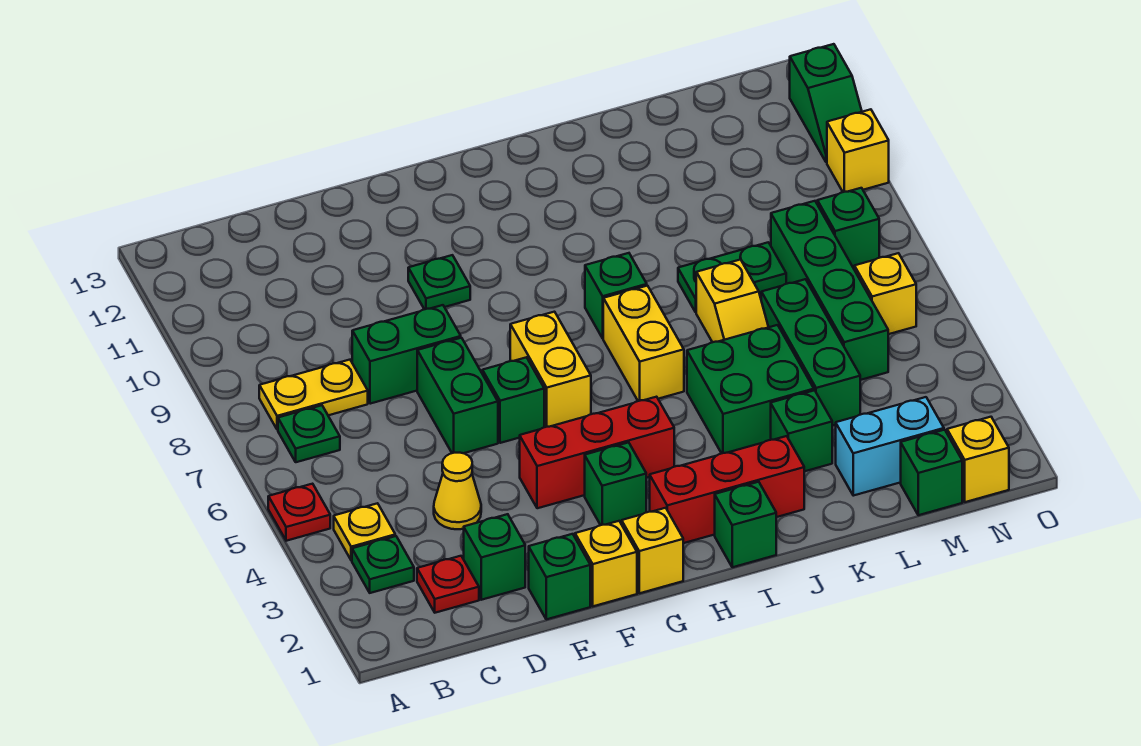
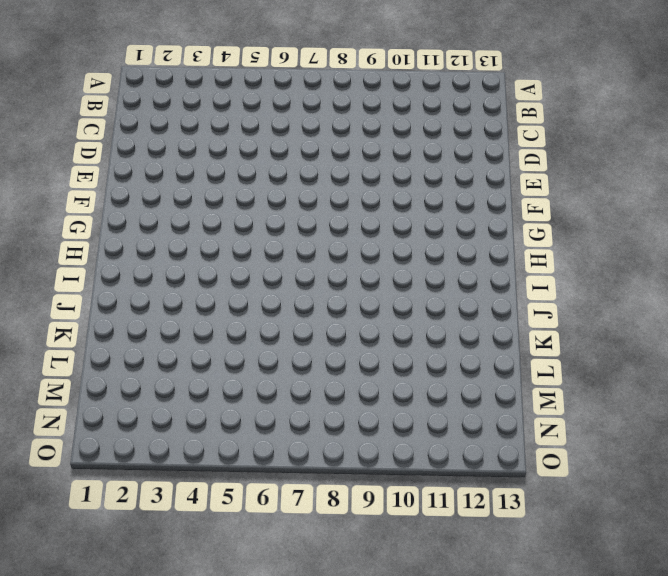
none -> red plate A5 level 1
none -> green plate B3 level 1
none -> yellow plate B4 level 1
none -> green plate B7 level 1

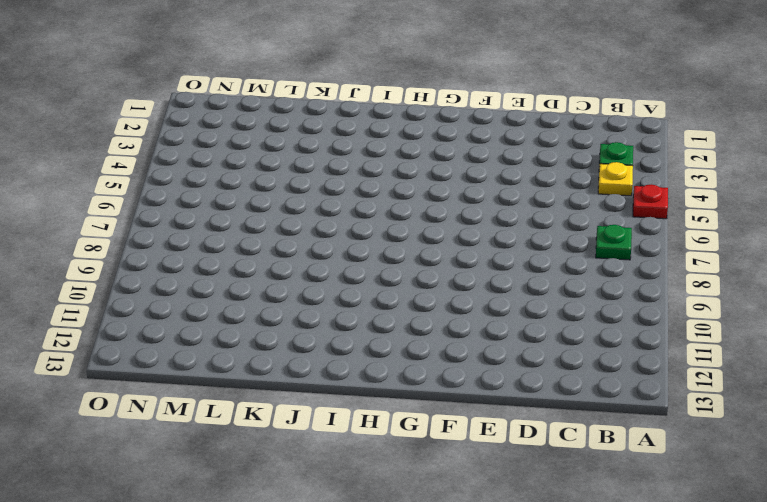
none -> yellow plate B8:C8 level 1
none -> red plate C2 level 1
none -> green brick D2 level 1
none -> yellow cone D4 level 1

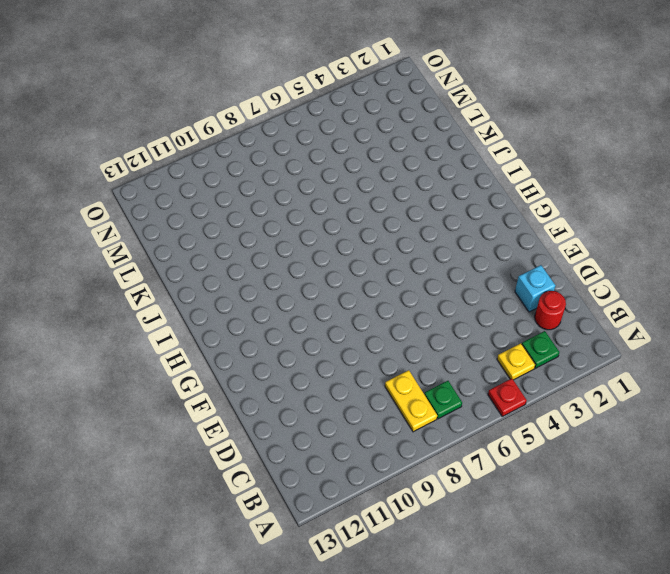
red round brick C2 level 1 -> red plate C2 level 1
cyan brick D2 level 1 -> green brick D2 level 1
none -> yellow cone D4 level 1
none -> green brick D8:E8 level 1
none -> green brick E1 level 1
none -> green brick E6:E7 level 1

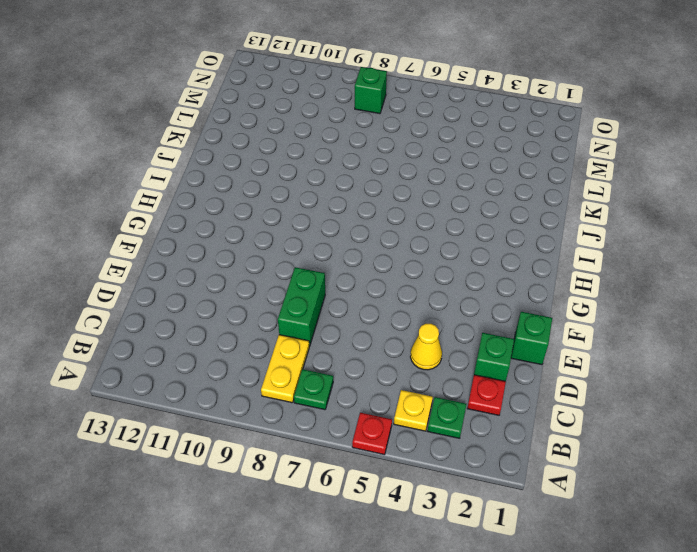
none -> green brick E6:E7 level 1
none -> yellow brick F1 level 1
none -> red brick F4:H4 level 1
none -> green brick F6 level 1

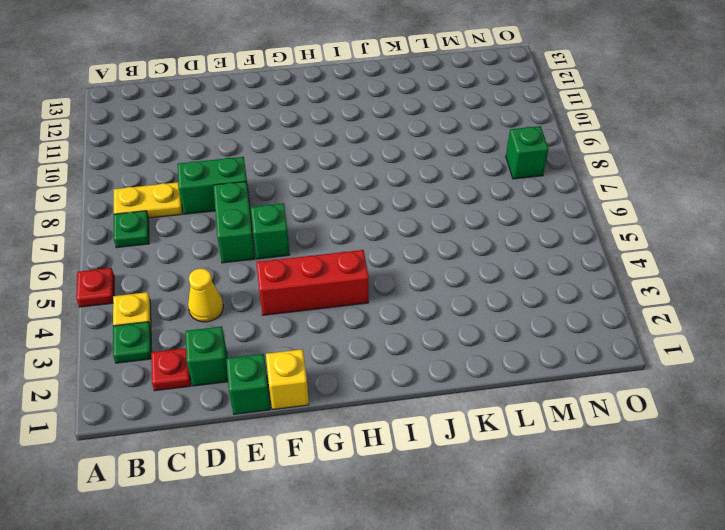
none -> green plate F10 level 1
none -> yellow brick G1 level 1
none -> green brick G3 level 1
none -> yellow brick G6:G7 level 1

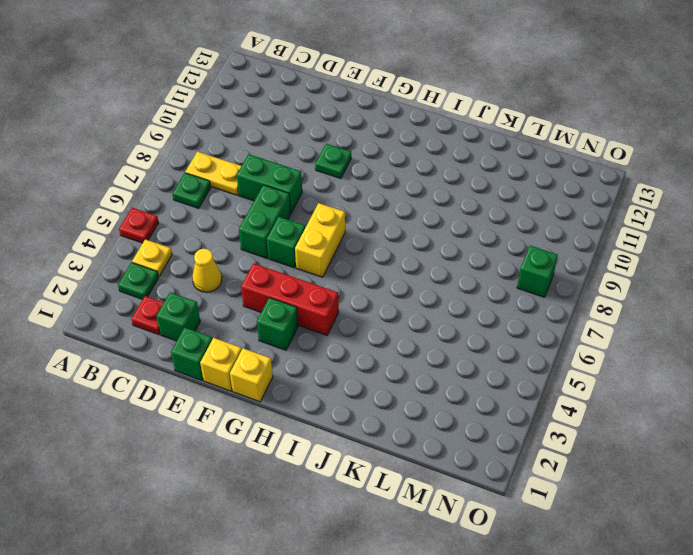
none -> red brick H2:J2 level 1
none -> green brick I1 level 1
none -> yellow brick I6:I7 level 1
none -> green brick I8 level 1

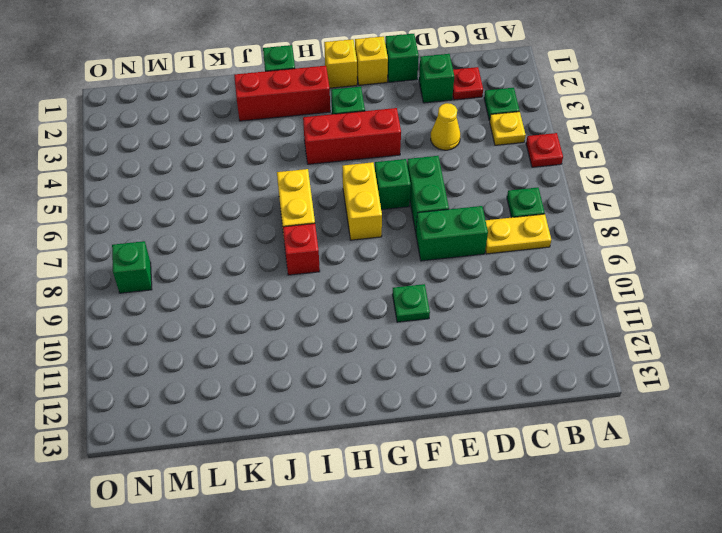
red brick I8 level 1 -> green brick I8 level 1
none -> green brick J4:K5 level 1
none -> green brick K3 level 1
none -> yellow slope K6:K7 level 1 top 7
none -> green plate K8:L8 level 1

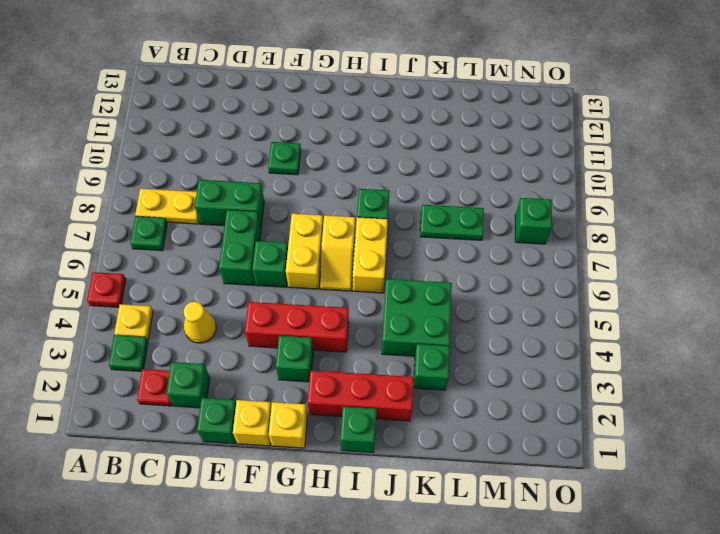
yellow slope H6:H7 level 1 top 7 -> yellow slope K6:K7 level 1 top 7
none -> cyan brick L2:M2 level 1
none -> green brick L4:L6 level 1
none -> green brick M1 level 1
none -> green brick M5:M8 level 1

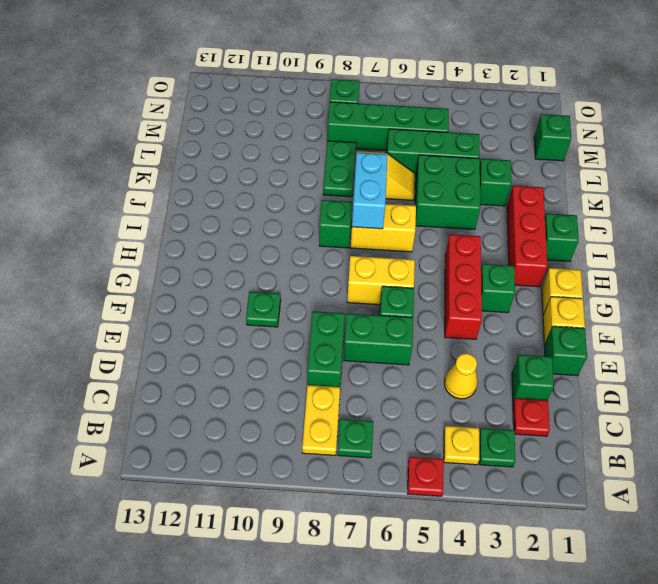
cyan brick I7:J7 level 2 -> cyan brick L2:M2 level 1
none -> yellow brick N1 level 1
none -> yellow brick N6 level 1
none -> yellow brick O10 level 1
none -> green slope O11:O12 level 1 top 12

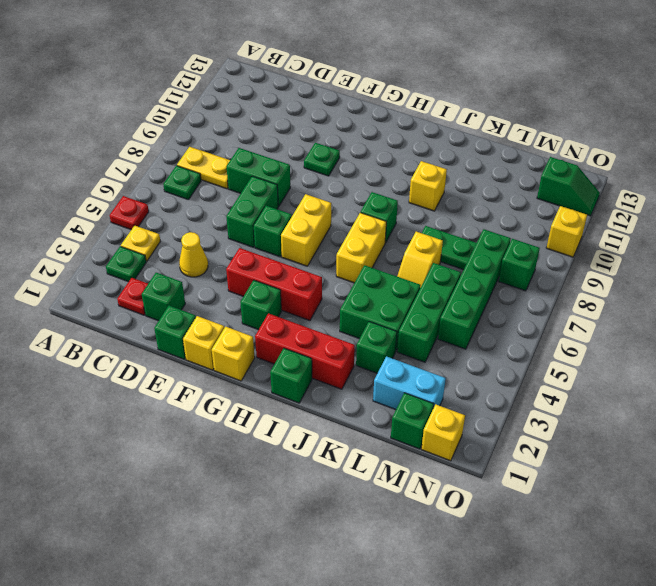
yellow brick J10 level 1 -> yellow brick N6 level 1
green slope N12:O12 level 1 top N -> green slope O11:O12 level 1 top 12

